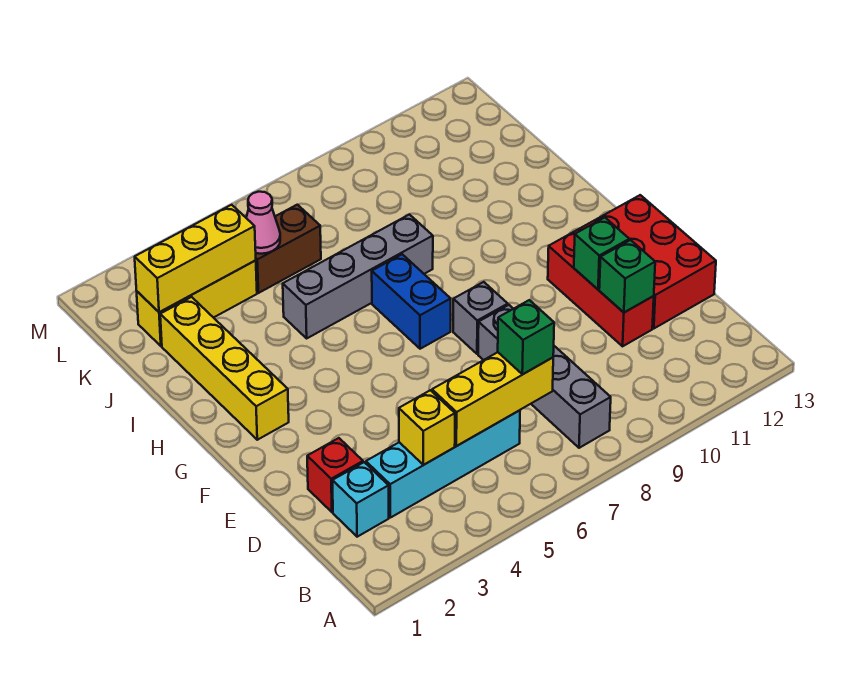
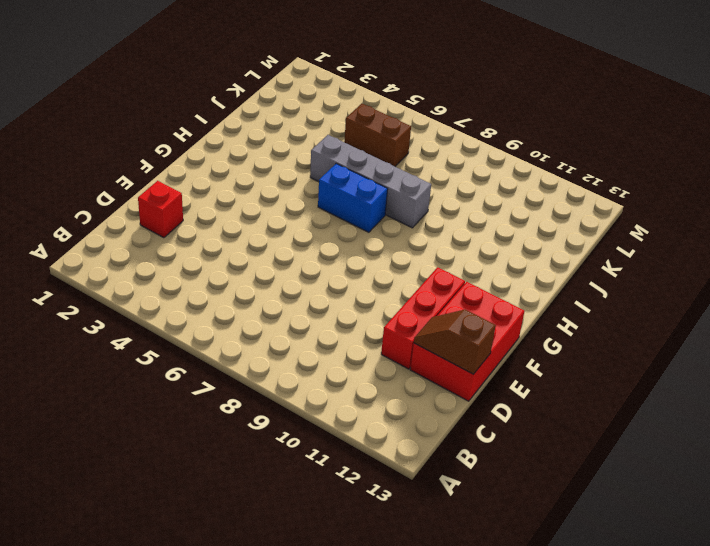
brown slope D12:D13 level 2 top 13 -> none
blue brick H6:H7 level 1 -> blue brick G7:H7 level 1
none -> grey brick B8:E8 level 1
none -> cyan brick C2 level 1
none -> cyan brick C3:C6 level 1

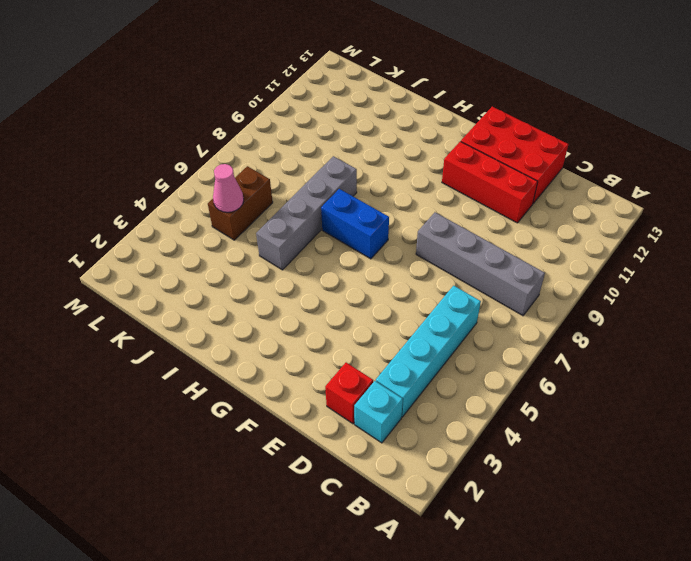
none -> grey brick F8 level 1
none -> yellow brick G2:J2 level 1
none -> yellow brick K2:K4 level 1

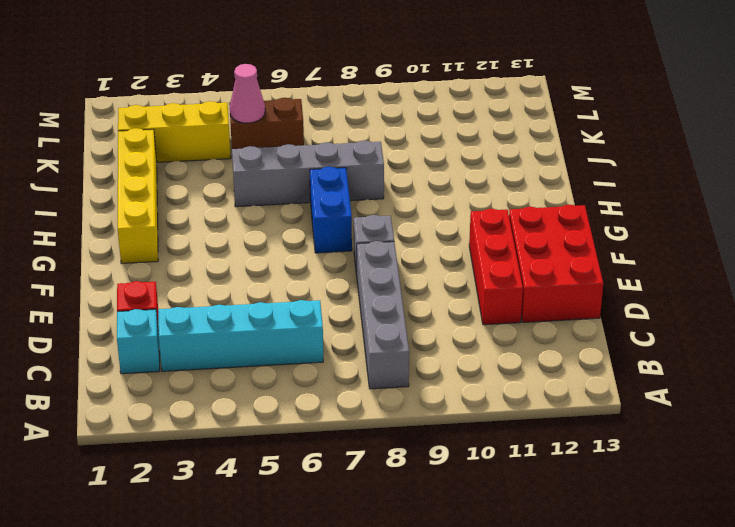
none -> yellow brick C4 level 2
none -> yellow brick C5:C7 level 2
none -> green brick D11 level 2

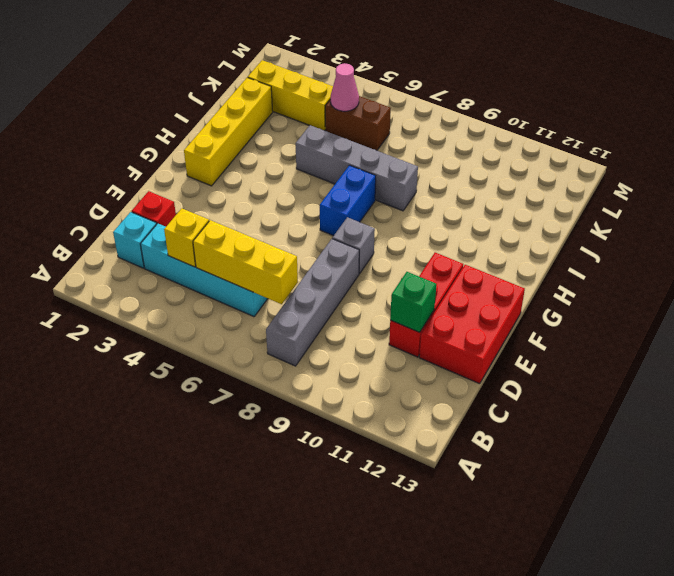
none -> green brick E11 level 2
none -> yellow brick K2:K4 level 2
none -> green brick C7 level 3

